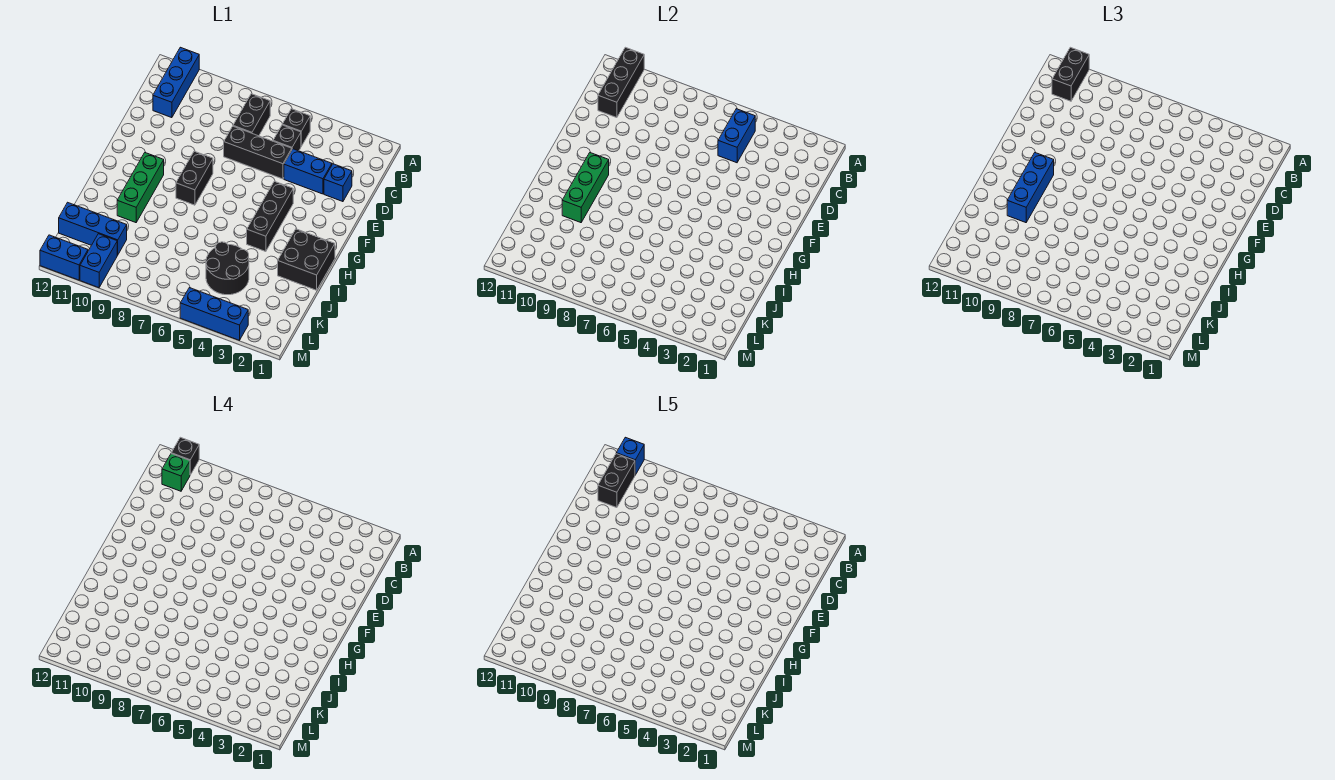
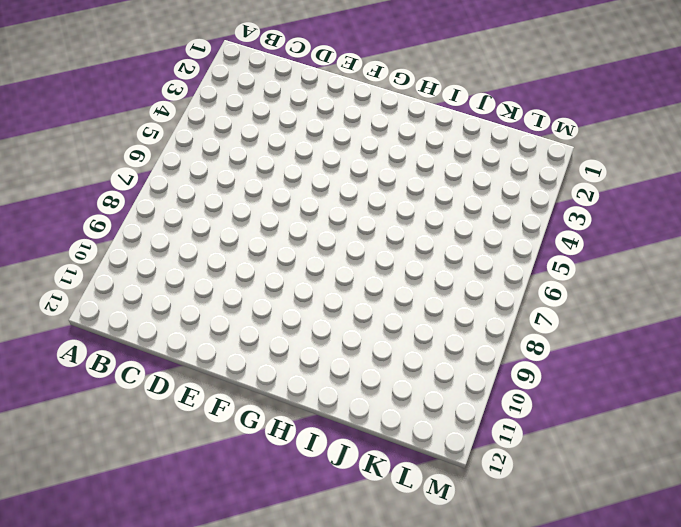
none -> blue brick A11:C11 level 1
none -> black brick B5 level 1
none -> black brick B7:C7 level 1

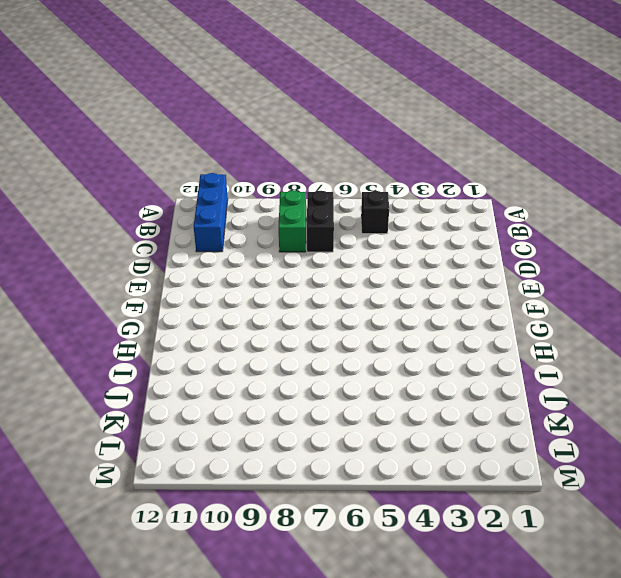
green brick B8:C8 level 1 -> none
none -> black brick C5 level 1
none -> blue brick D2 level 1
none -> blue brick D3:D4 level 1

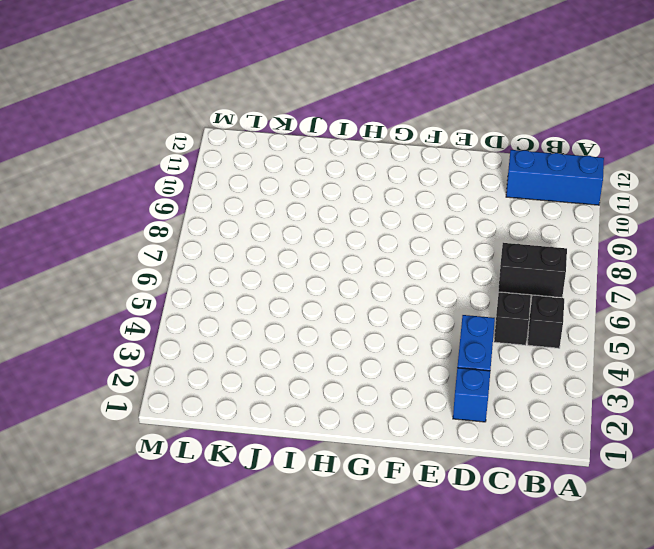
none -> black brick D5:D7 level 1
none -> black brick F4:H4 level 1
none -> black brick F8:G8 level 1

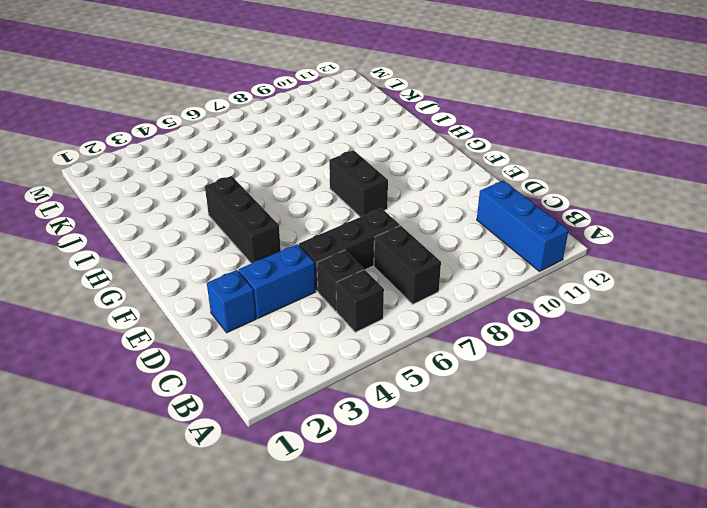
none -> green brick G10:I10 level 1
none -> black brick H1:I2 level 1
none -> black round brick J4:K5 level 1

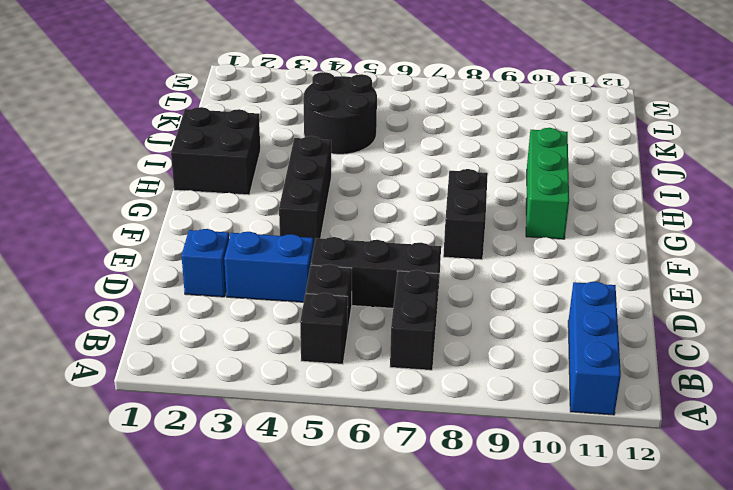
none -> blue brick K10:K12 level 1
none -> blue brick L10:M10 level 1
none -> blue brick M3:M5 level 1

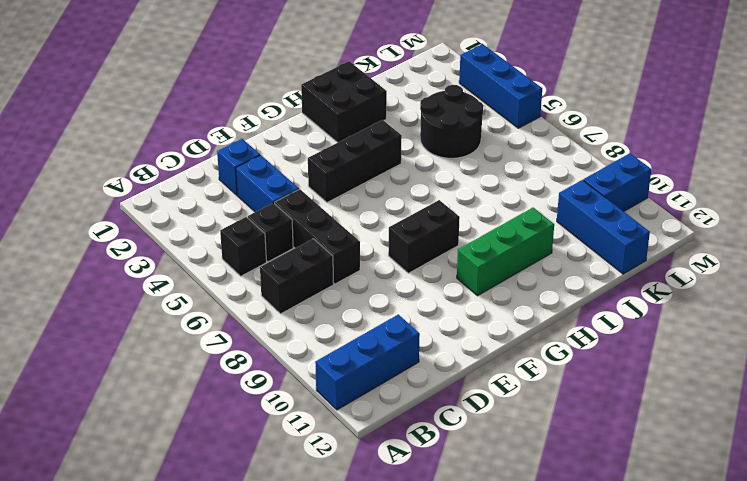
none -> blue brick M11:M12 level 1
none -> black brick A11:C11 level 2
none -> blue brick B5:C5 level 2

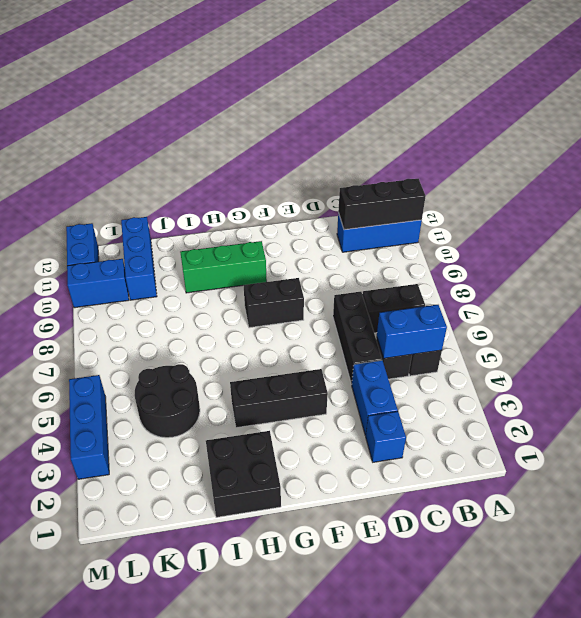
none -> green brick G10:I10 level 2
none -> black brick A11:B11 level 3
none -> blue brick G10:I10 level 3

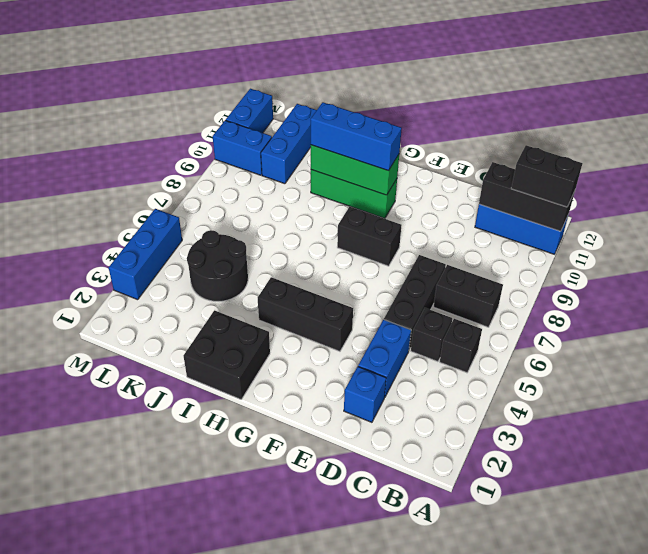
none -> blue brick B5:C5 level 2
none -> black brick A11 level 4
none -> green brick B11 level 4

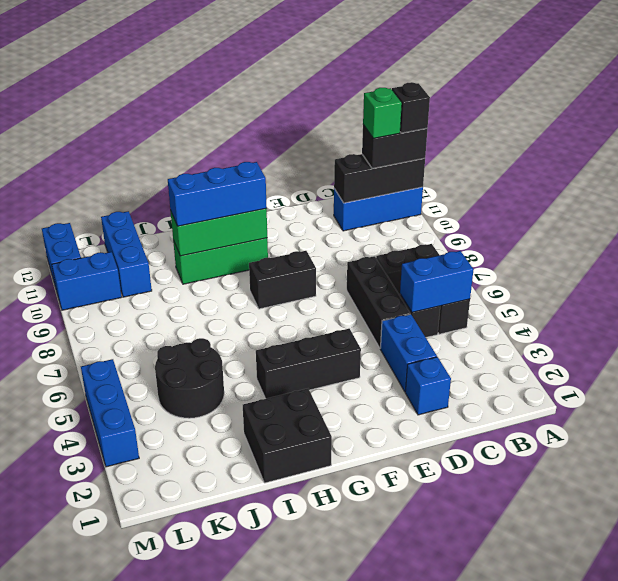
none -> blue brick A11 level 5
none -> black brick B11:C11 level 5

